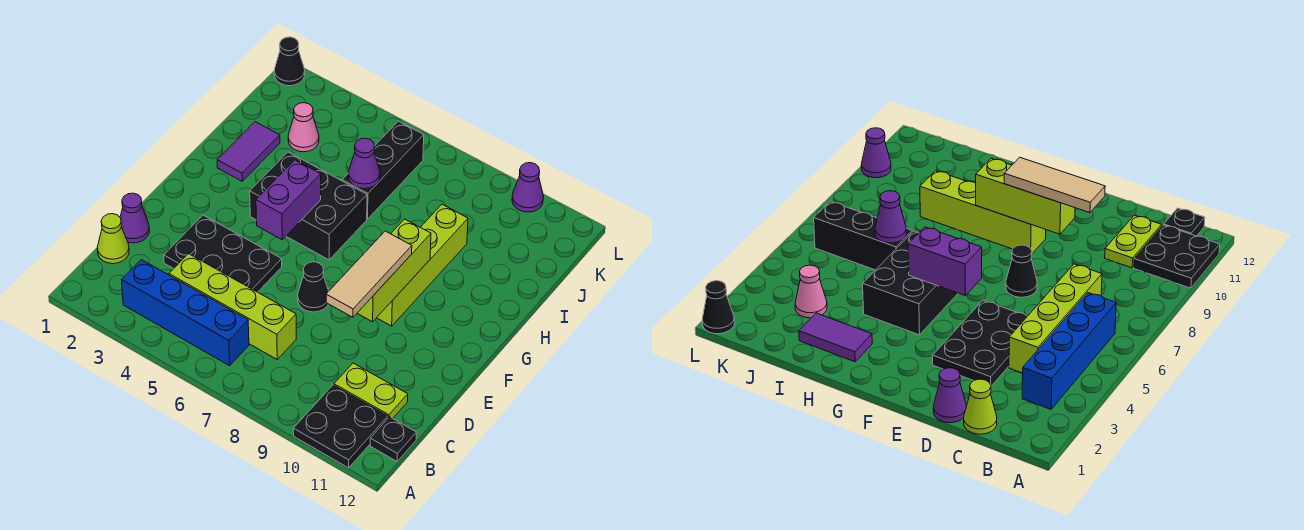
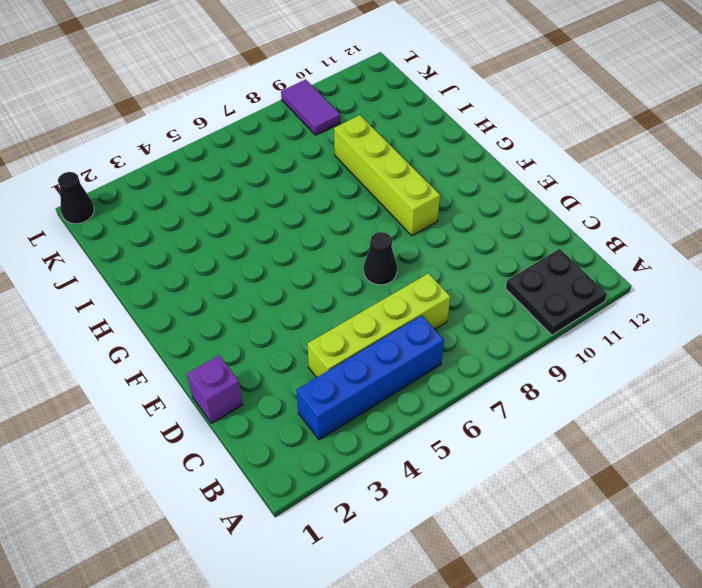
purple brick D1 level 1 -> purple cone D1 level 1
purple tile K9:L9 level 1 -> purple tile H2:I2 level 1
none -> black plate B12 level 1
none -> lime cone C1 level 1
none -> lime plate C10:C11 level 1

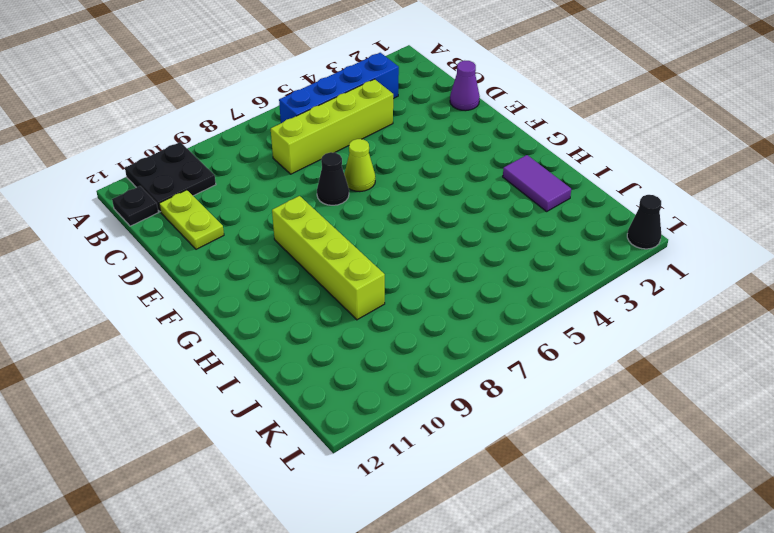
lime plate C11:D11 level 1 -> lime plate C10:C11 level 1
lime cone E6 level 1 -> lime cone C1 level 1
none -> black plate D3:E5 level 1
none -> black brick G4:H6 level 1
none -> black brick I6:K6 level 1

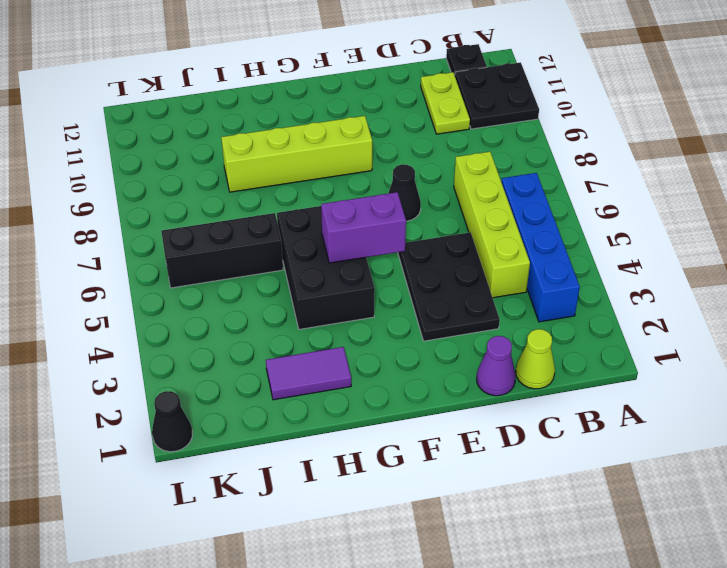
none -> pink cone J3 level 1
none -> purple cone L10 level 1
none -> lime brick E9:G9 level 2

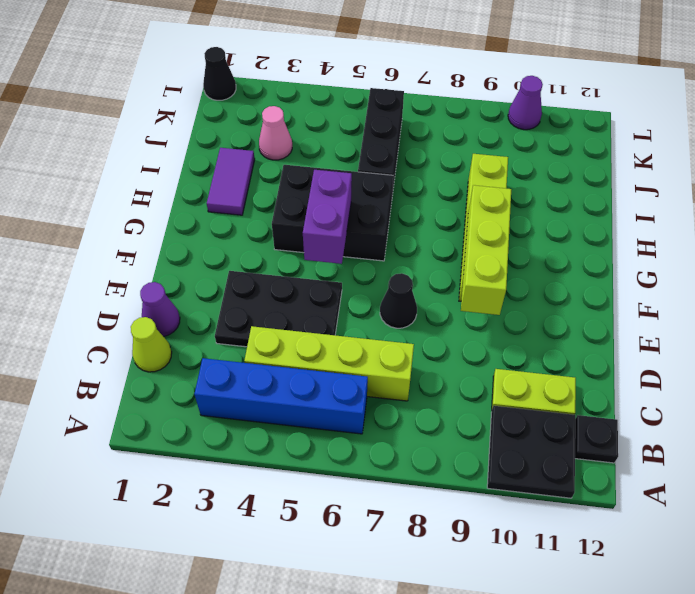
none -> purple cone I6 level 2
none -> tan tile D9:F9 level 3

